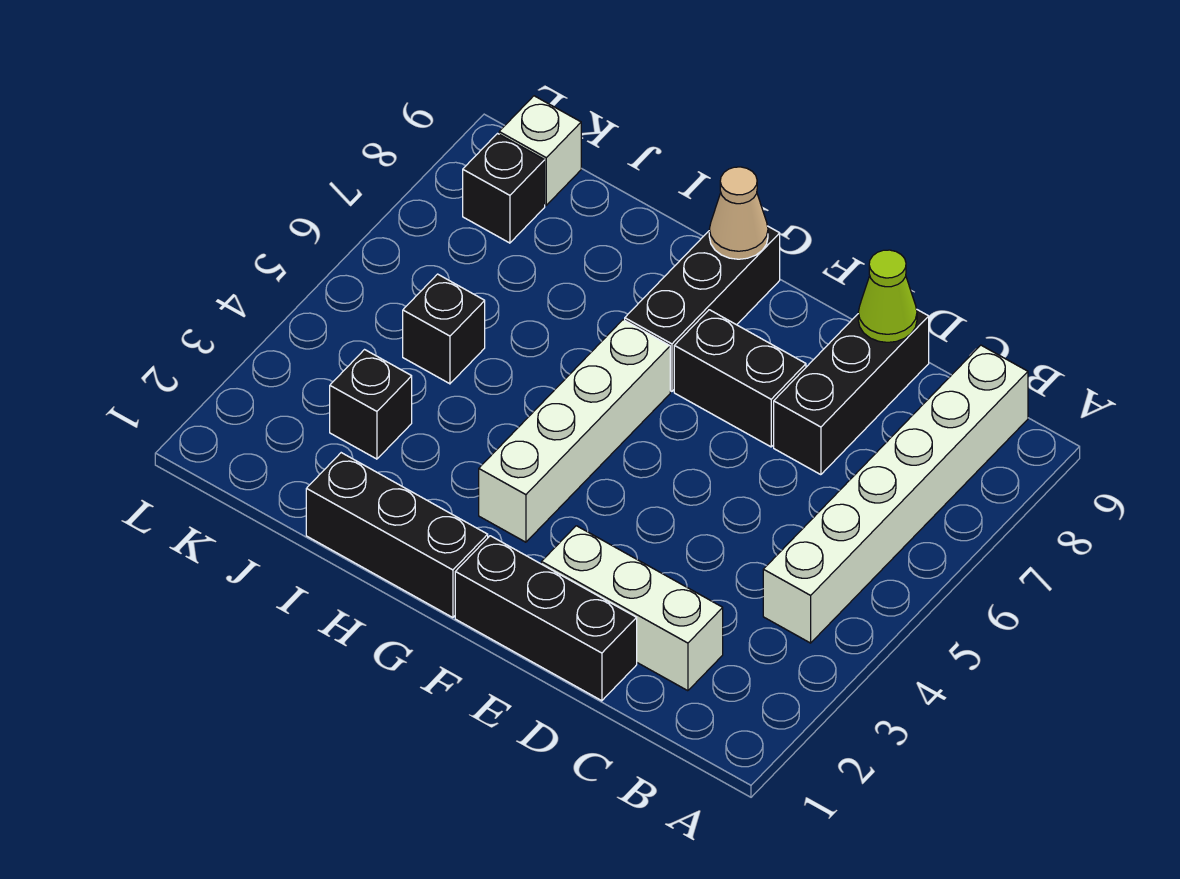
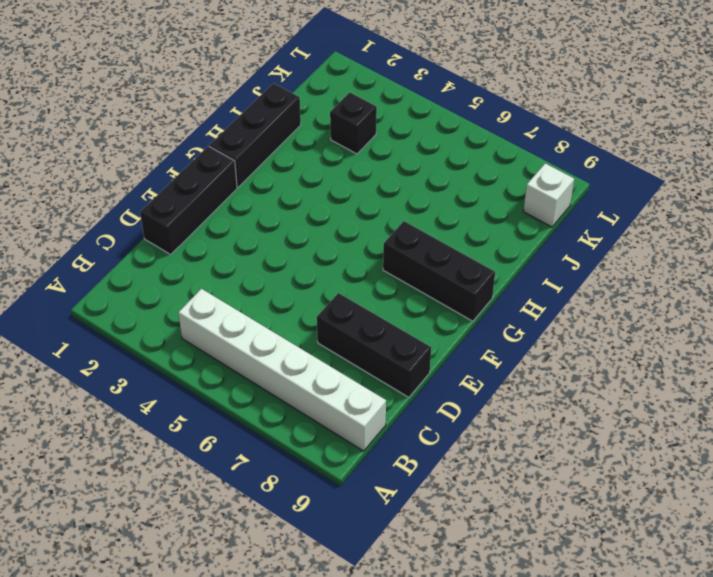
none -> white brick C2:E2 level 1
none -> black brick E7:F7 level 1
none -> white brick G3:G6 level 1

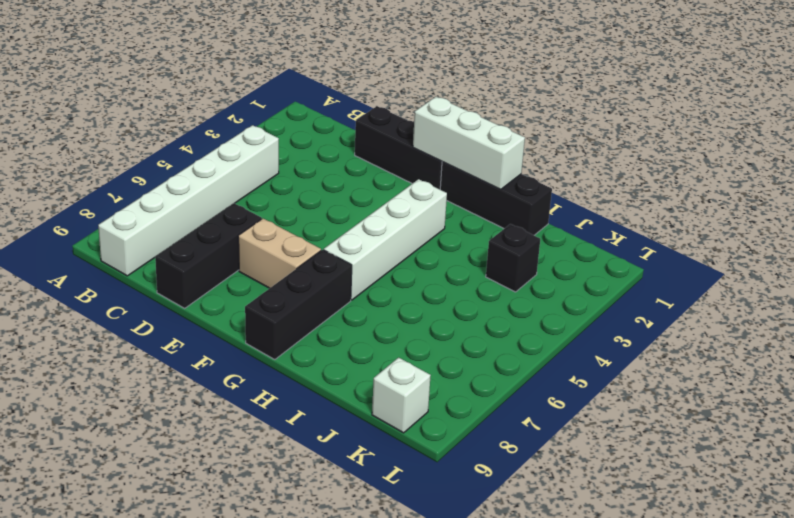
tan brick E7:F7 level 1 -> black brick E7:F7 level 1
white brick F1:H1 level 2 -> white brick C2:E2 level 1
none -> black brick J5 level 1
none -> black brick K8 level 1
none -> lime cone D9 level 2

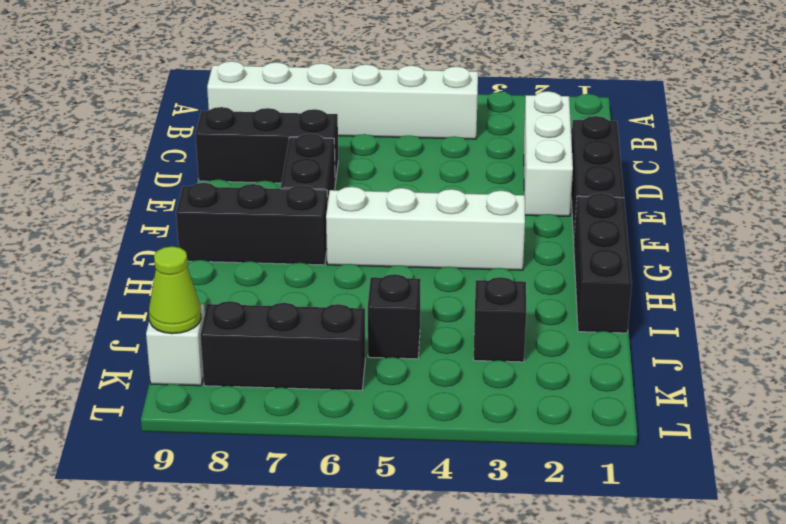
black brick K6:K8 level 1 -> black brick K8 level 1
lime cone K9 level 2 -> lime cone D9 level 2
none -> tan cone G9 level 2

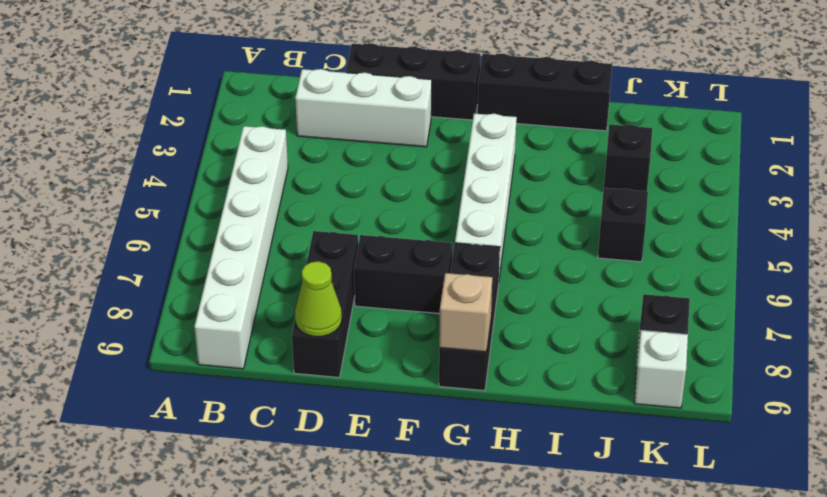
tan brick G9 level 2 -> tan cone G9 level 2

